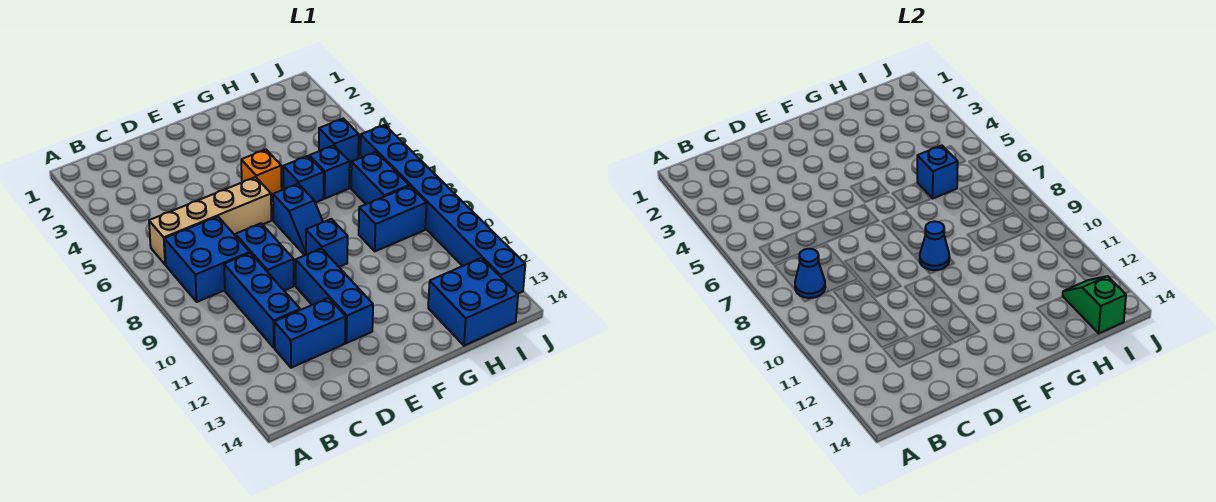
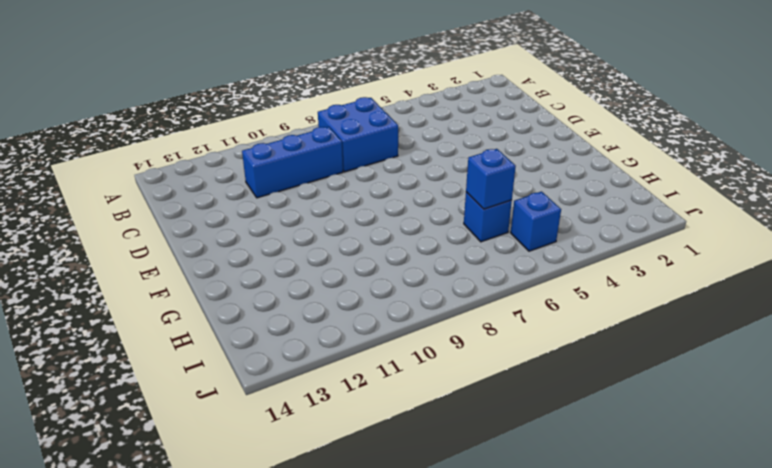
none -> tan brick B6:E6 level 1
none -> blue brick C12:D12 level 1
none -> blue brick D8:D9 level 1

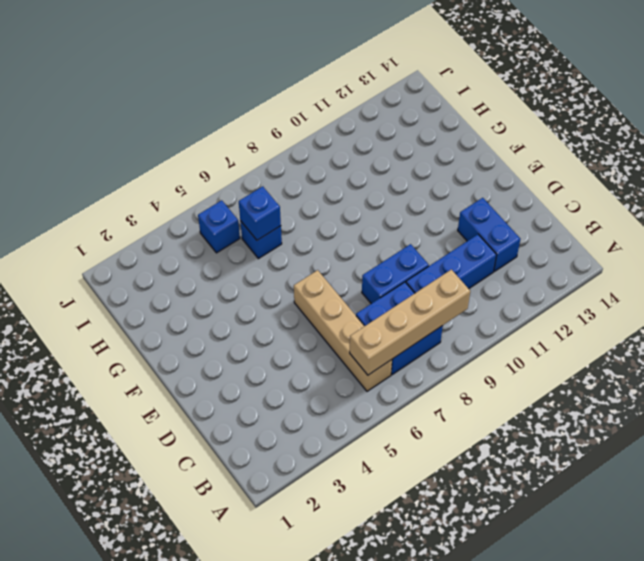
tan brick B6:B9 level 2 -> blue cone B8 level 2
none -> blue brick E10:E12 level 1
none -> orange brick F5 level 1
none -> blue slope F7:F8 level 1 top 7

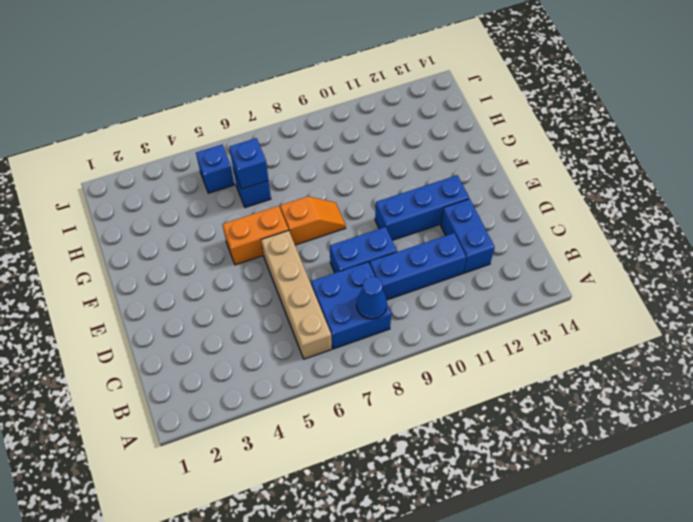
orange brick F5:F6 level 1 -> orange brick F5 level 1
orange slope F7:F8 level 1 top 7 -> blue slope F7:F8 level 1 top 7
none -> blue brick F9 level 1
none -> blue brick G6 level 1
none -> blue brick H9:I9 level 1

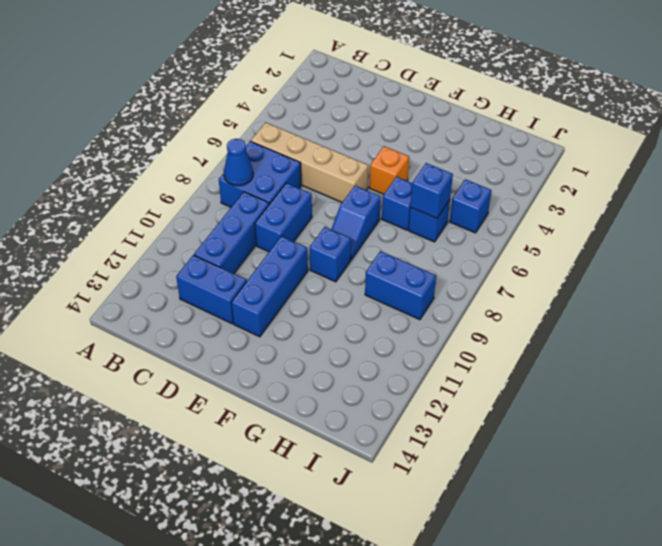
none -> blue brick H13:I14 level 1
none -> blue brick I7:I8 level 1
none -> blue brick J6:J13 level 1

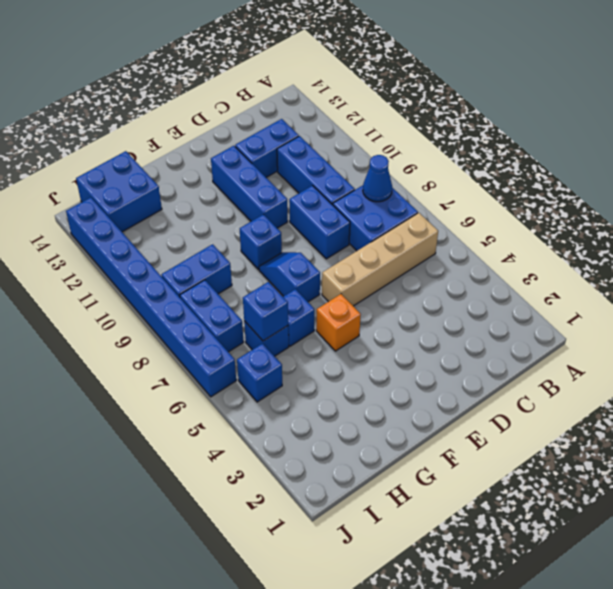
none -> blue cone F9 level 2
none -> green slope I13:I14 level 2 top 14

